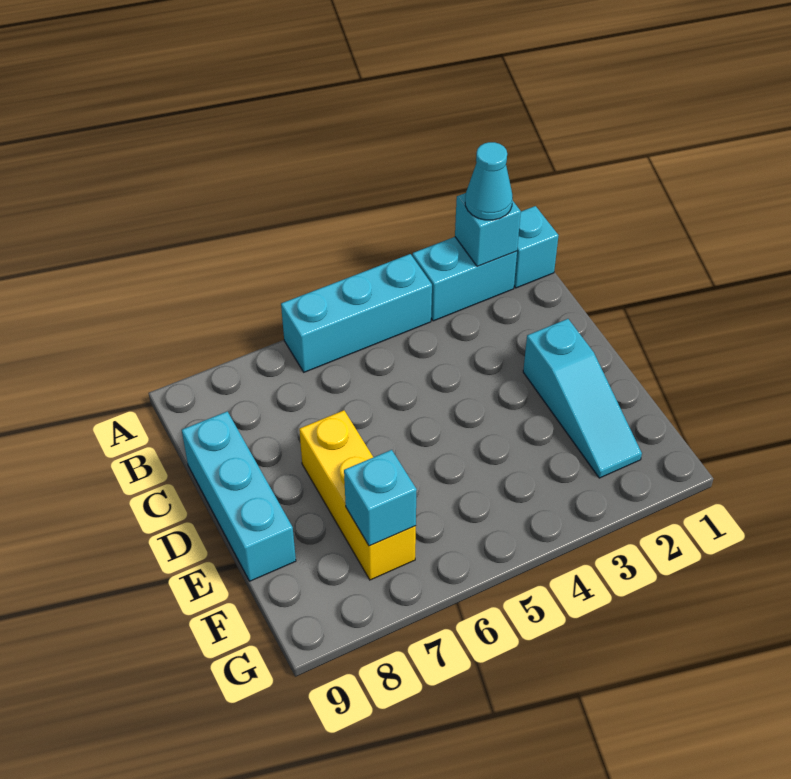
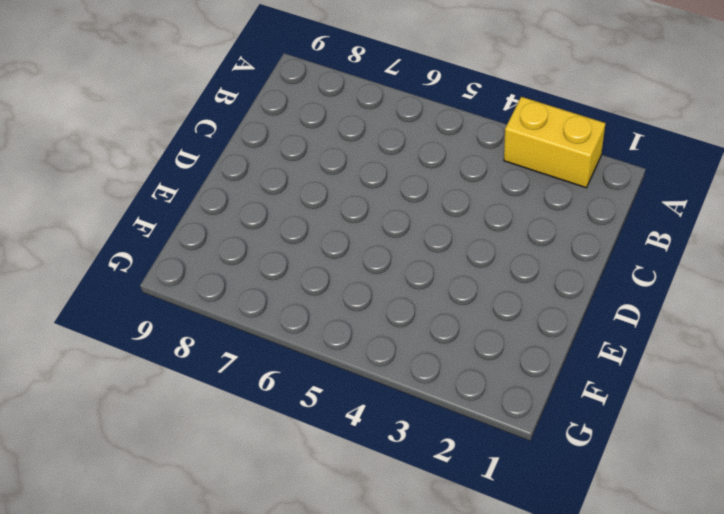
yellow brick A2:A3 level 1 -> cyan brick A2:A3 level 1
none -> cyan brick A1 level 1
none -> cyan brick A4:A6 level 1

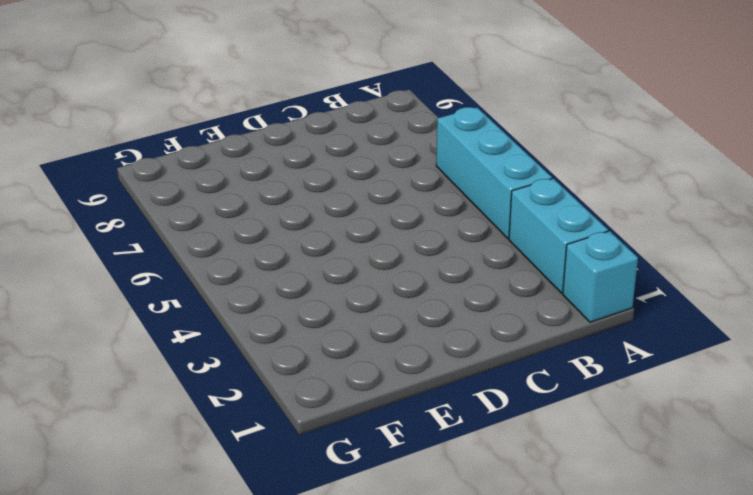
none -> cyan brick C9:E9 level 1
none -> cyan slope D2:F2 level 1 top D

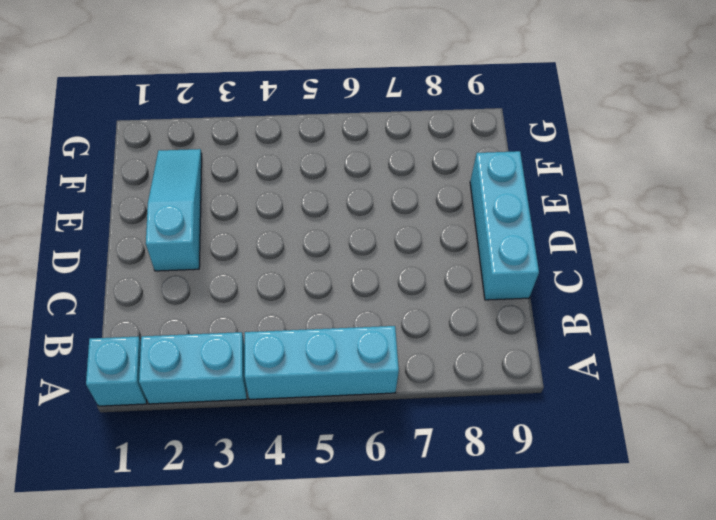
none -> yellow brick D7:F7 level 1
none -> cyan brick A2 level 2

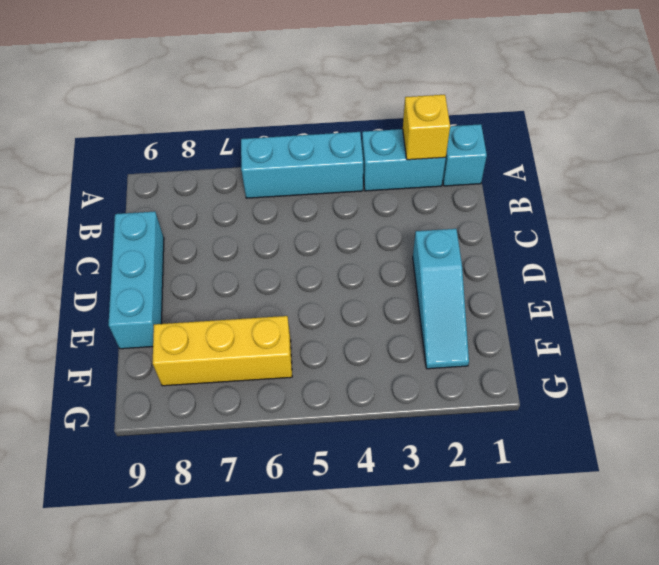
yellow brick A2 level 2 -> cyan brick A2 level 2
yellow brick F6:F8 level 1 -> yellow brick D7:F7 level 1
none -> cyan brick F7 level 2
none -> cyan cone A2 level 3

